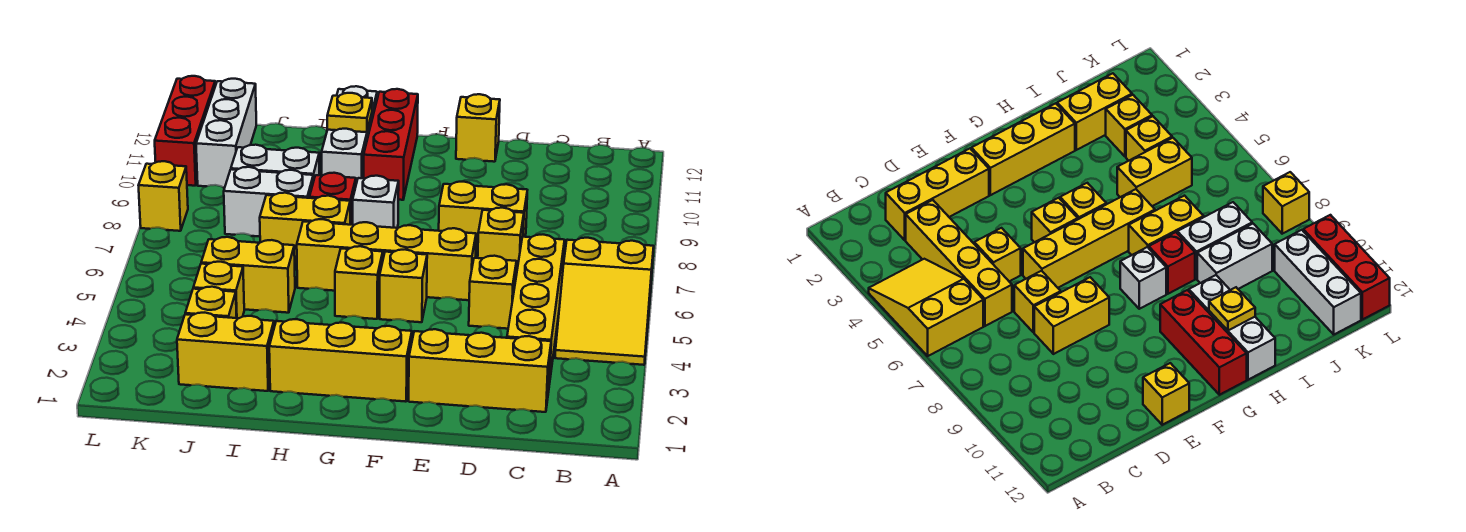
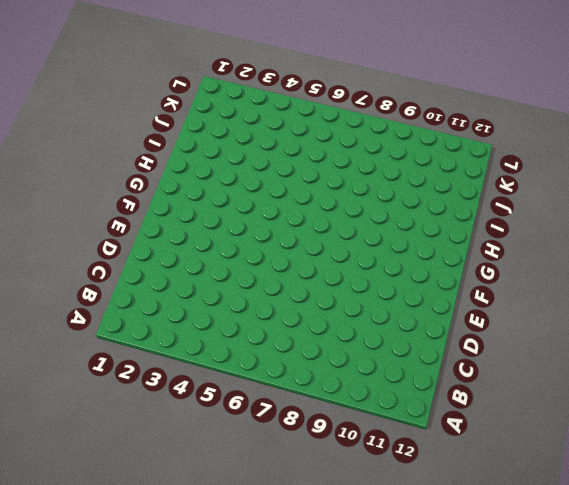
none -> yellow slope A4:B6 level 1 top 6
none -> yellow brick C2:E2 level 1
none -> yellow brick C3:C6 level 1

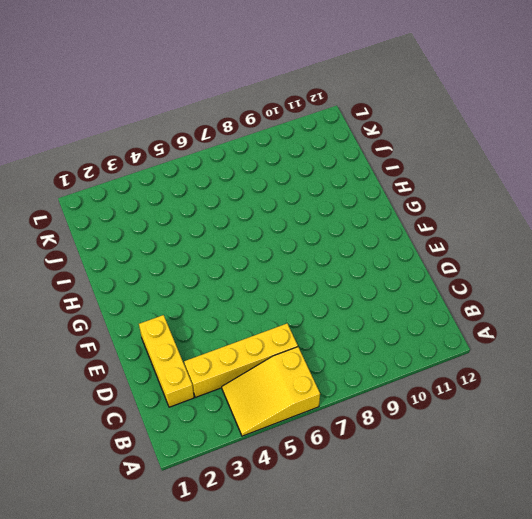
none -> yellow brick D5 level 1
none -> yellow brick D7 level 1
none -> yellow brick D8:E8 level 1

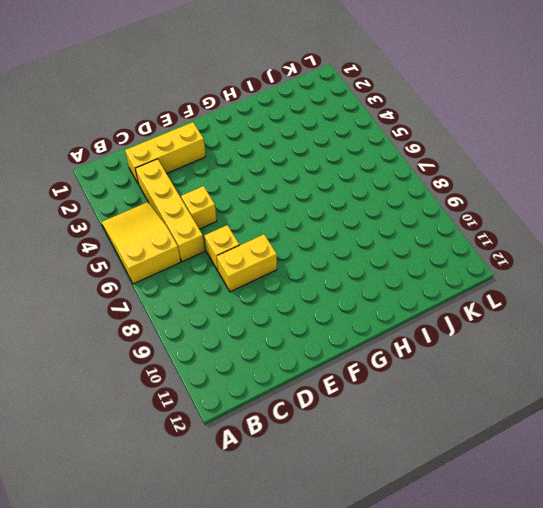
none -> yellow brick E6:H6 level 1
none -> yellow brick E12 level 1
none -> yellow brick F2:H2 level 1

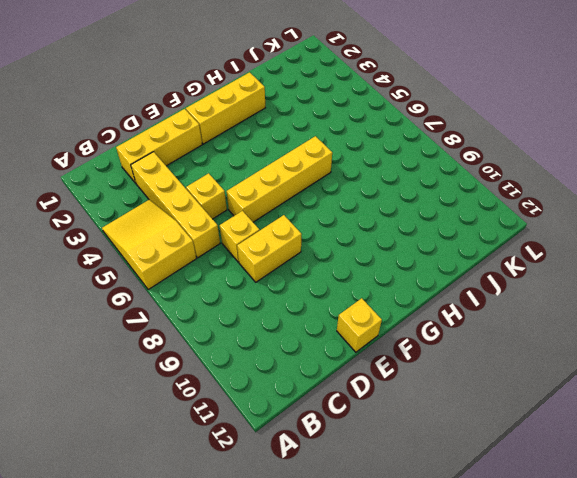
none -> yellow brick F5 level 1
none -> yellow brick G5 level 1
none -> white brick G8 level 1

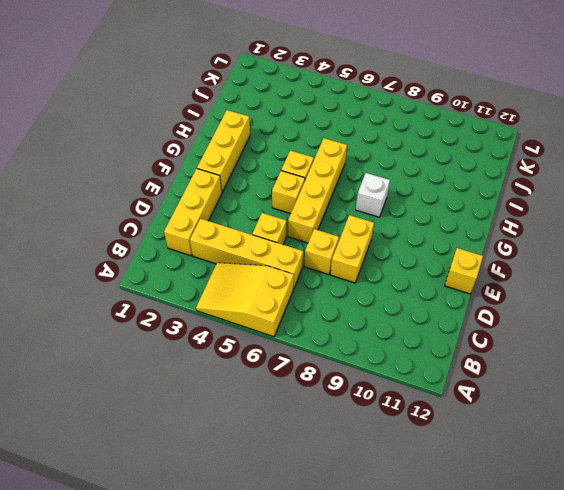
none -> red brick G10:G12 level 1
none -> yellow brick H7:I7 level 1
none -> red brick H8 level 1

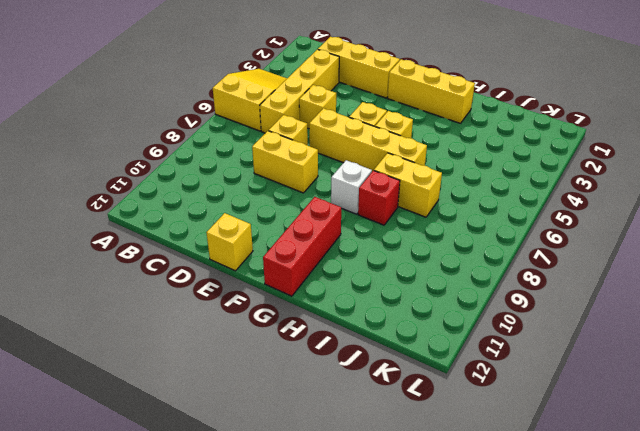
none -> white brick H10:H12 level 1
none -> yellow brick I2:J2 level 1
none -> yellow brick I5:J5 level 1

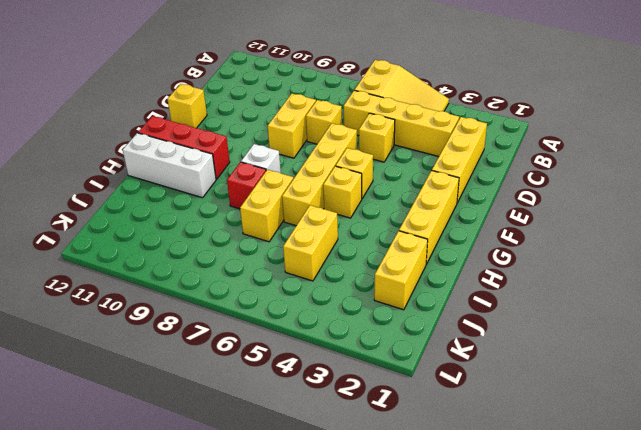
none -> white brick I8:J8 level 1
none -> white brick I9:J9 level 1
none -> yellow brick J3 level 1

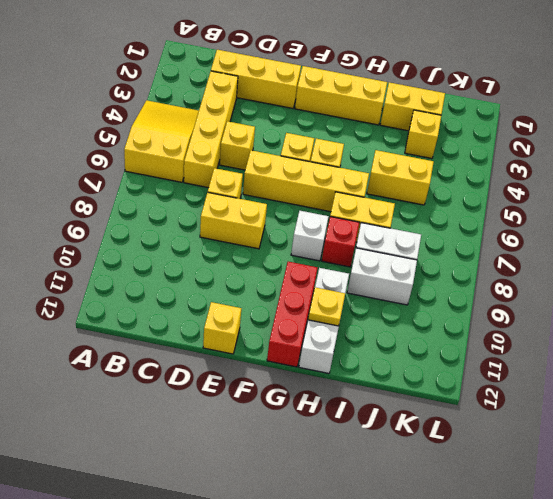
none -> yellow brick J4 level 1
none -> white brick K10:K12 level 1
none -> yellow brick L8 level 1

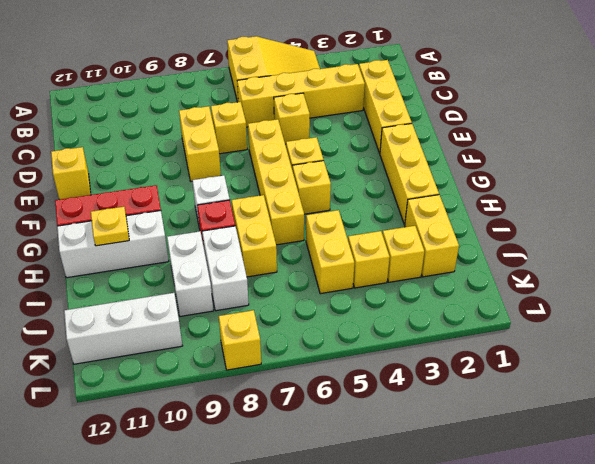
none -> red brick L10:L12 level 1

